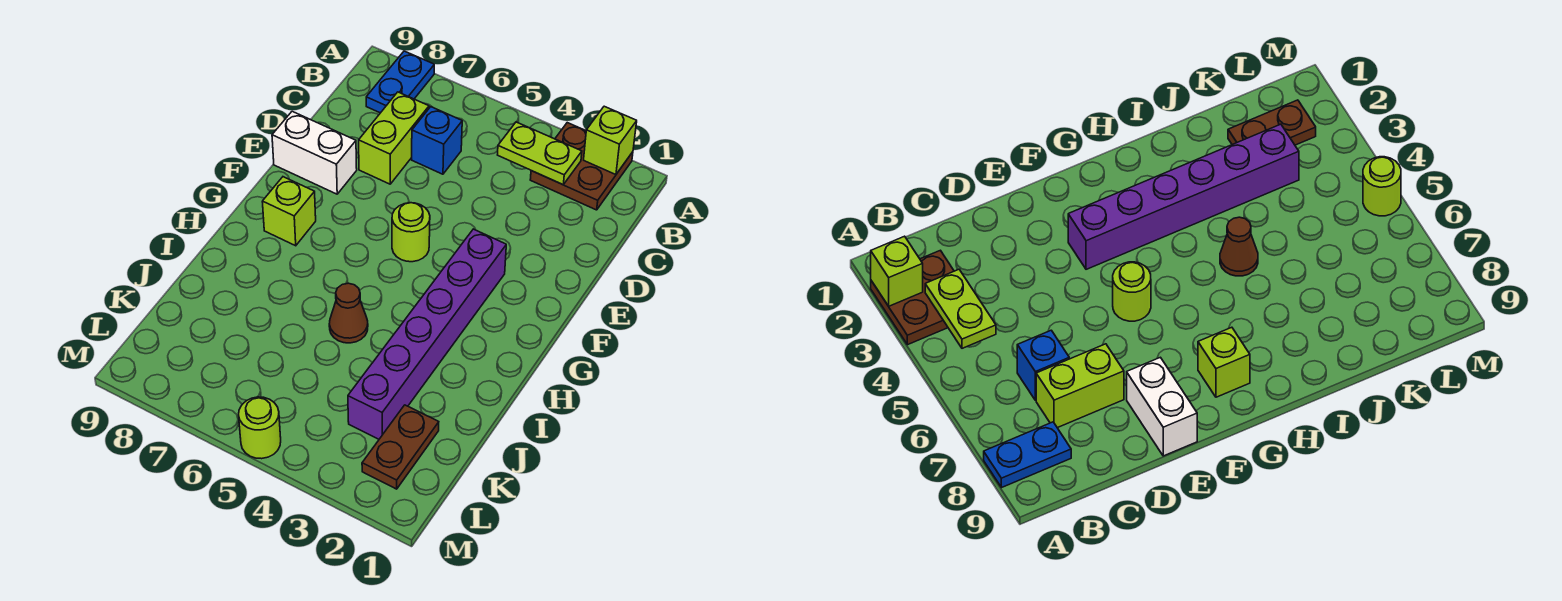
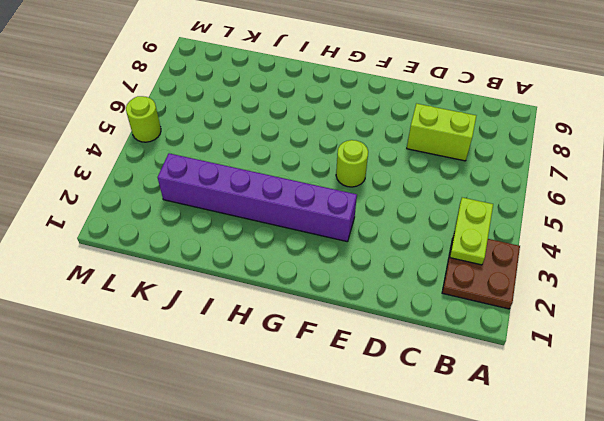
none -> blue plate A8:B8 level 1
none -> blue brick C6 level 1
none -> white brick E8:E9 level 1

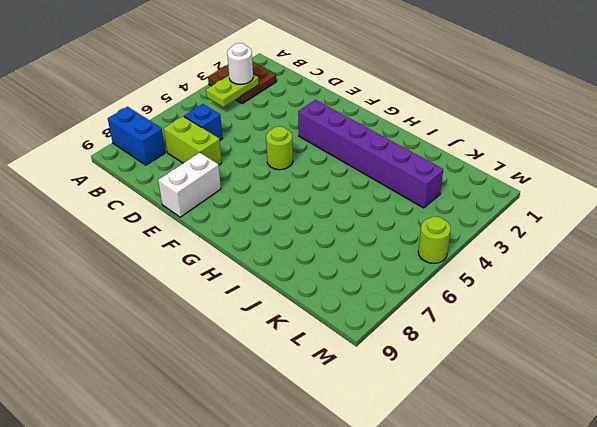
blue brick A8:B8 level 1 -> blue plate A8:B8 level 1
white round brick B3 level 3 -> none
none -> lime brick G8 level 1
none -> brown cone I5 level 1
none -> brown plate K2:L2 level 1

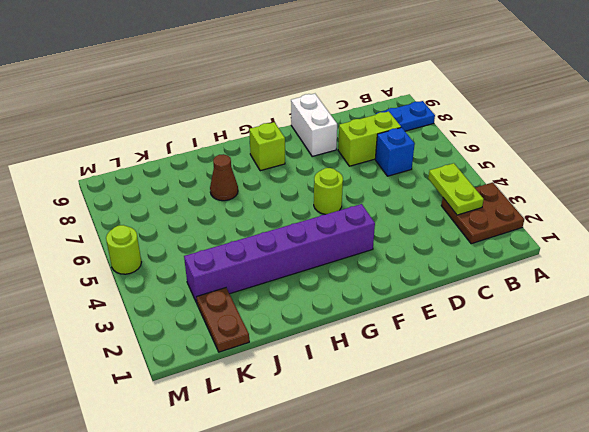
brown cone I7 level 1 -> brown cone I5 level 1
brown plate K1:K2 level 1 -> brown plate K2:L2 level 1
none -> lime brick A2 level 2

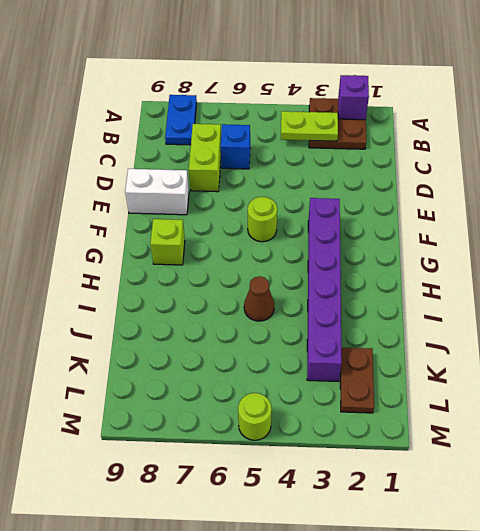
purple brick A2 level 2 -> lime brick A2 level 2

